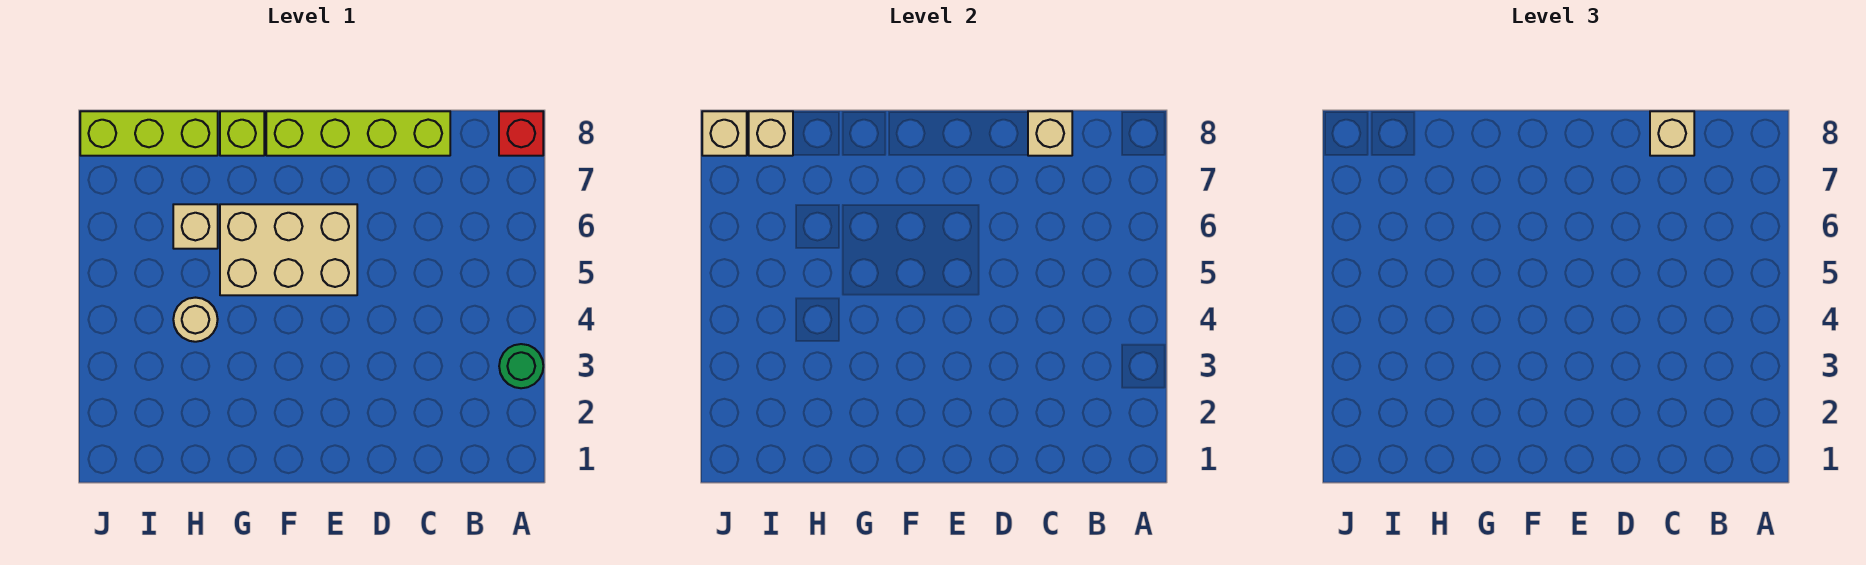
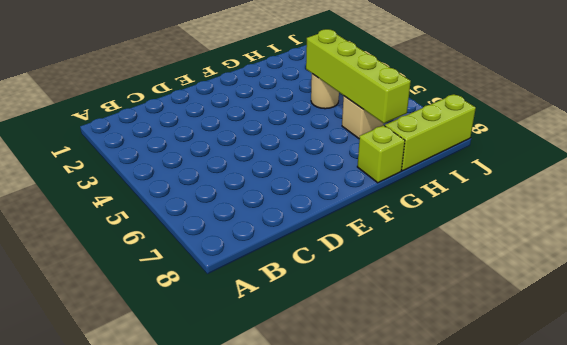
lime brick H4:H7 level 2 -> lime brick C8:F8 level 1
none -> green round brick A3 level 1
none -> red brick A8 level 1
none -> tan brick E5:G6 level 1

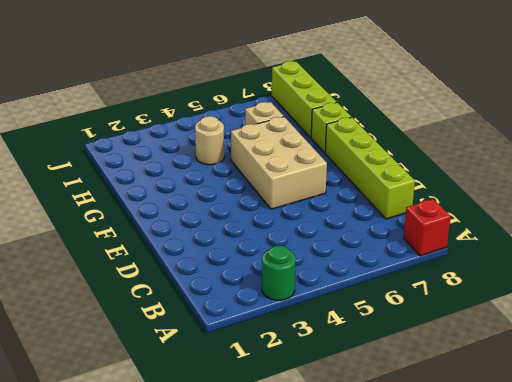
none -> tan brick C8 level 2
none -> tan brick I8 level 2
none -> tan brick J8 level 2

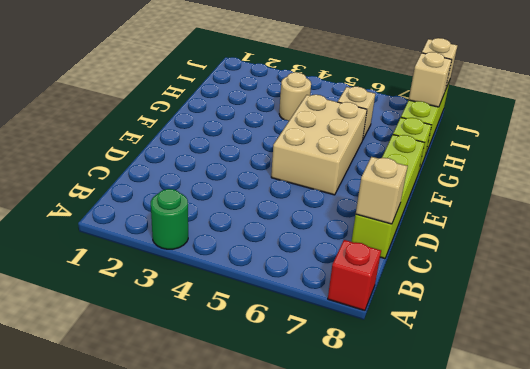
none -> tan brick C8 level 3

